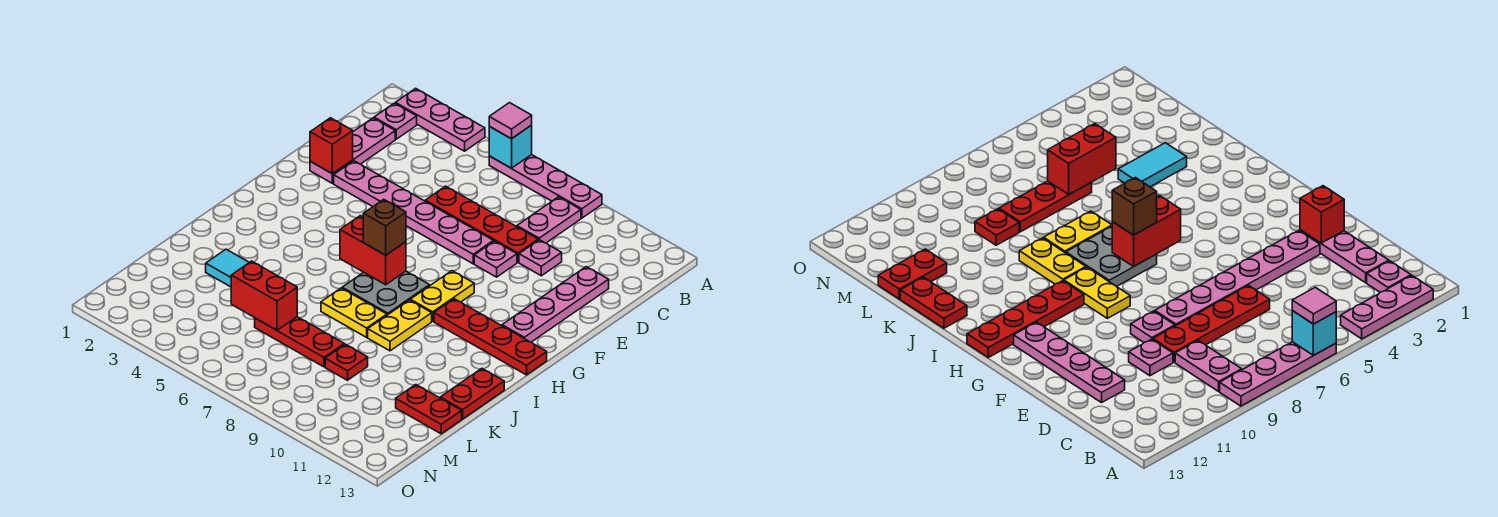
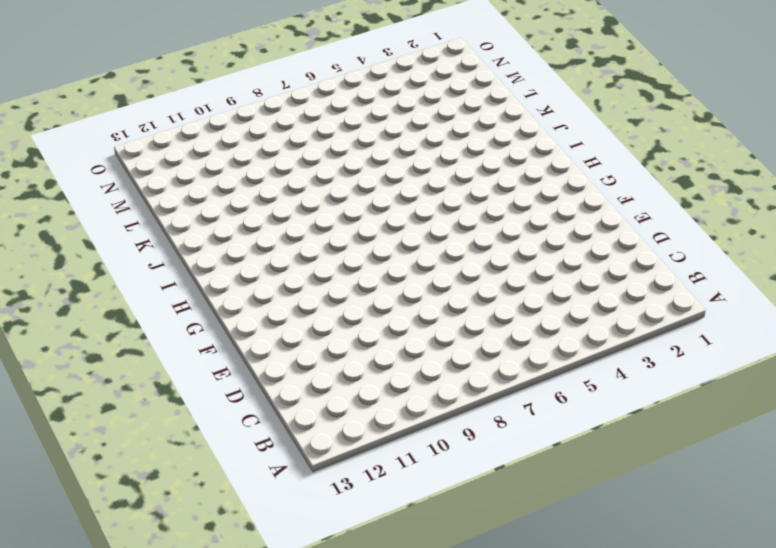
none -> pink plate A2:A4 level 1
none -> pink plate A6:A9 level 1
none -> pink plate B2 level 1

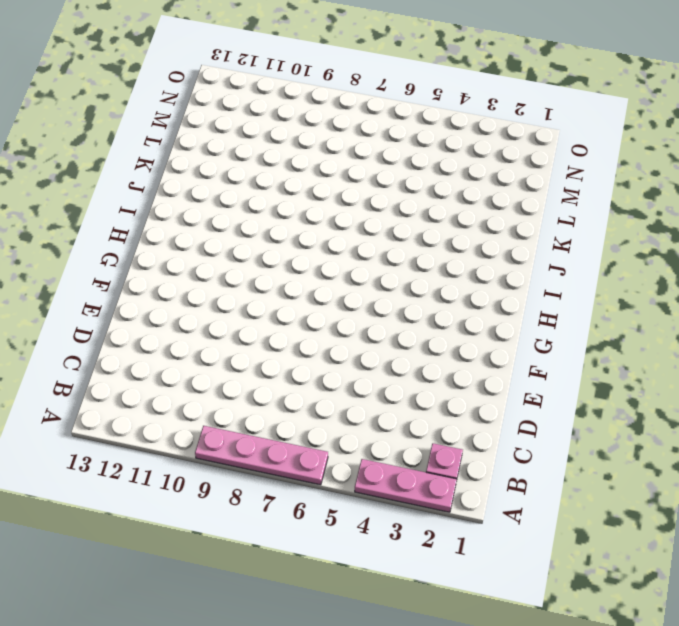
none -> pink plate B9:C9 level 1
none -> pink plate C2:E2 level 1
none -> red plate D6:D9 level 1

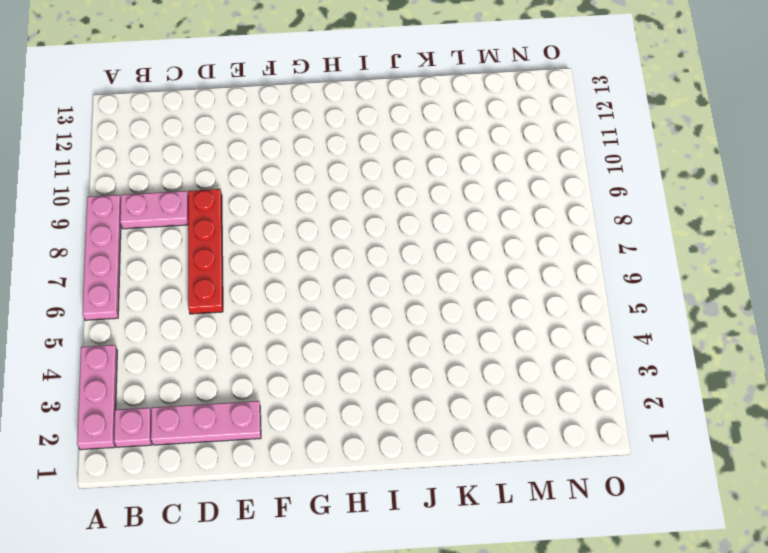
none -> pink plate D10 level 1
none -> pink plate D12:G12 level 1
none -> pink plate E3:E8 level 1

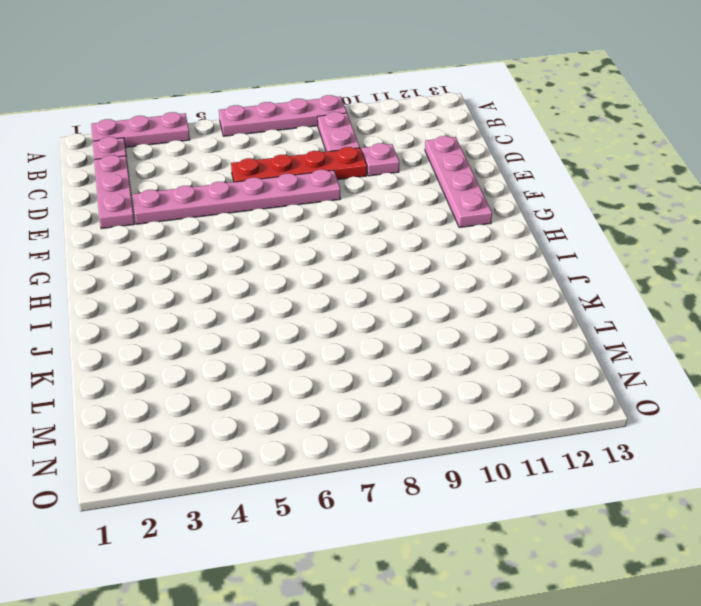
none -> pink plate E9 level 1
none -> yellow plate G9:H9 level 1
none -> grey plate H7:I8 level 1

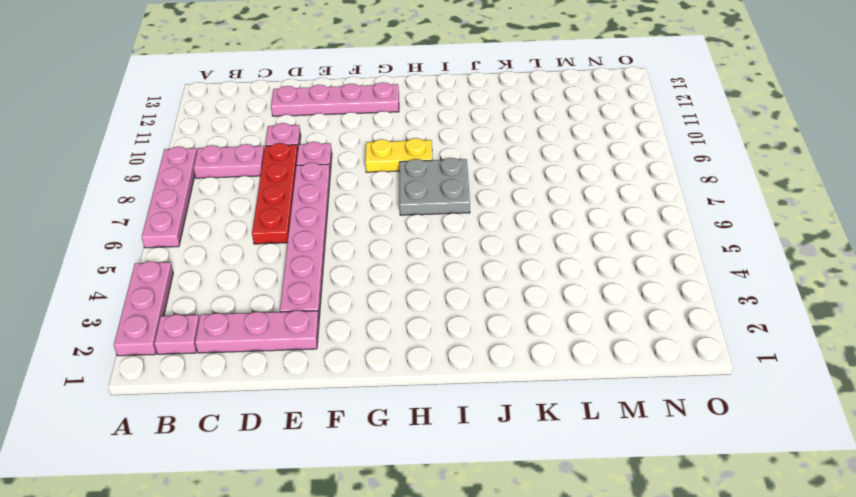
none -> red plate H10:H13 level 1
none -> yellow plate I9:J9 level 1
none -> yellow plate J7:J8 level 1

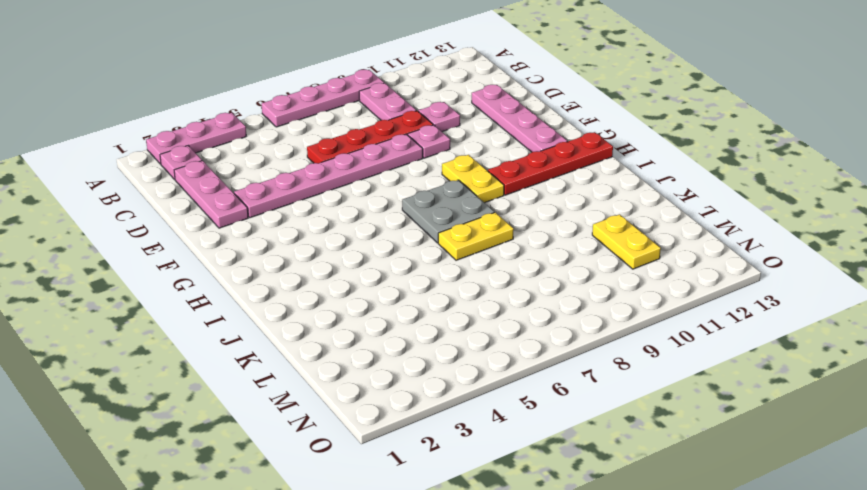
yellow plate L11:M11 level 1 -> yellow plate I9:J9 level 1
none -> red plate J13:K13 level 1
none -> cyan tile K3:K4 level 1
none -> red plate L6:L8 level 1

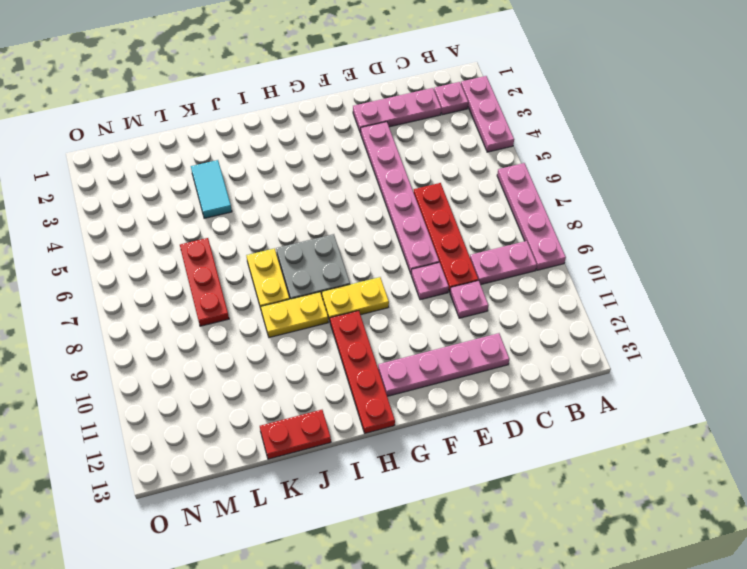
none -> red plate L9 level 1
none -> red plate L12:L13 level 1
none -> cyan brick A6 level 2

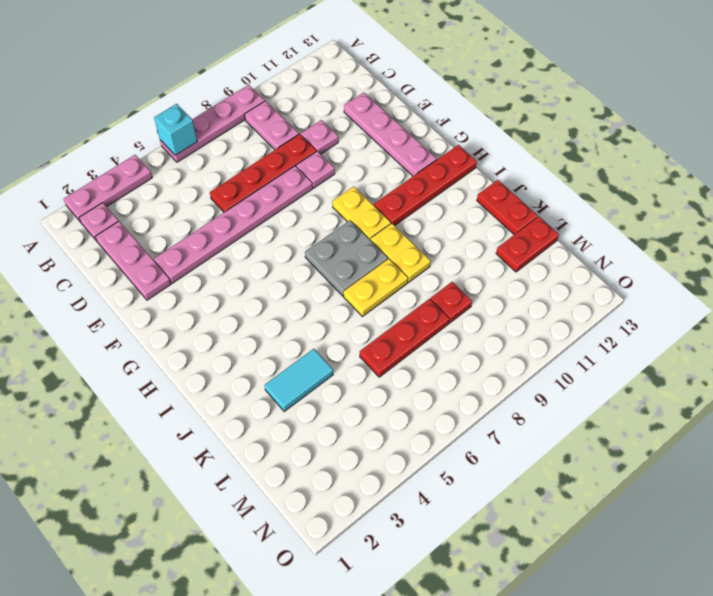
none -> red brick E2 level 2
none -> red brick H6:H7 level 2
none -> red brick L5:L6 level 2

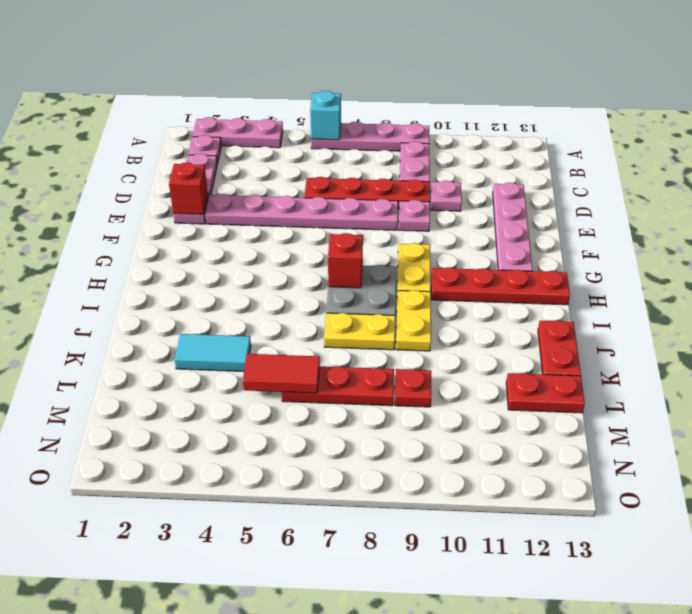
red brick H7 level 2 -> red brick H6:H7 level 2
red tile L5:L6 level 2 -> red brick L5:L6 level 2
none -> pink tile A6 level 3
none -> brown brick H7 level 3

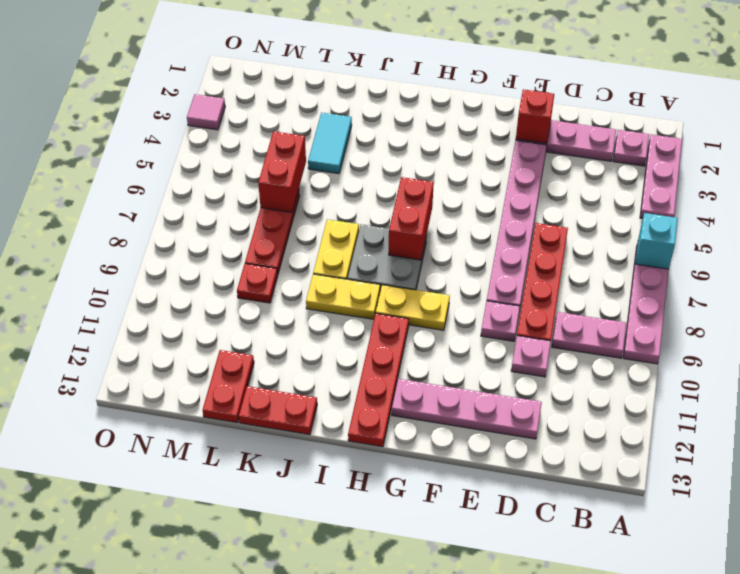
pink tile O3 level 1 -> pink tile A6 level 3
none -> brown brick H7 level 3

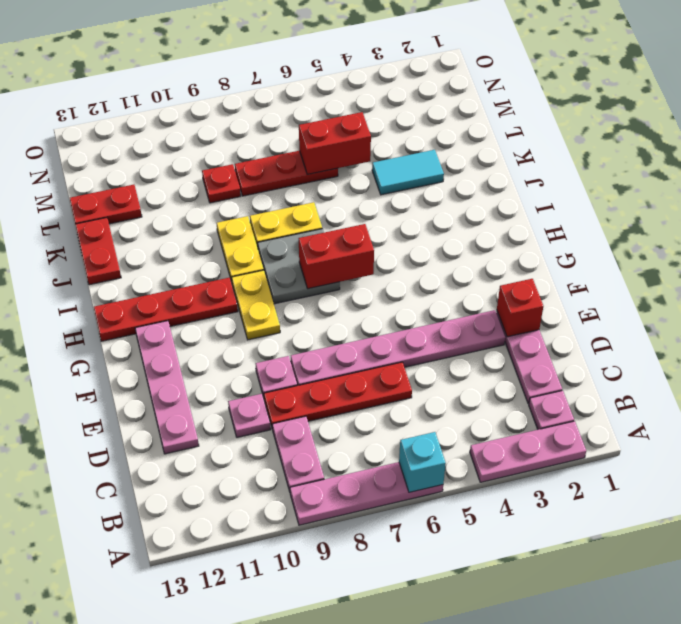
none -> pink tile A6 level 3
none -> brown brick H7 level 3

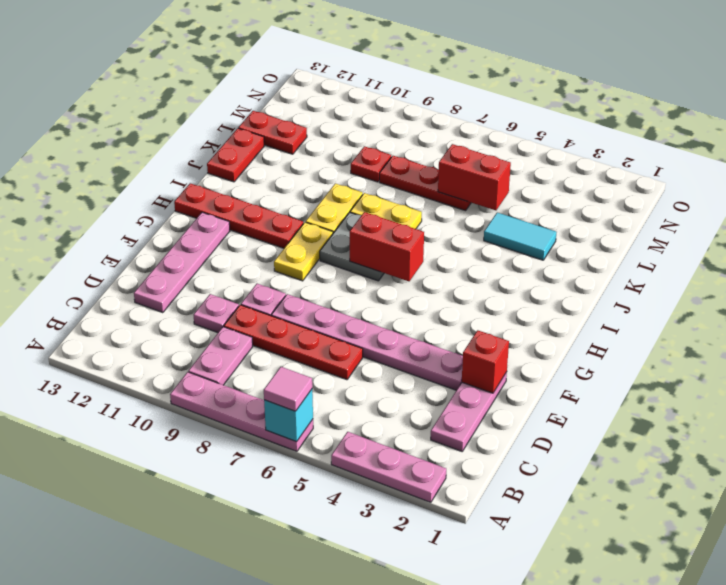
none -> pink plate B2 level 1
none -> brown brick H7 level 3

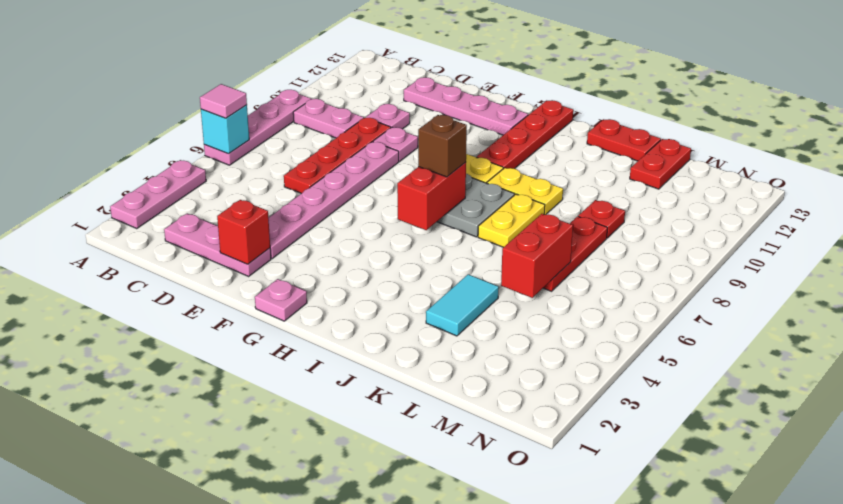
pink plate G1 level 1 -> pink plate B2 level 1

